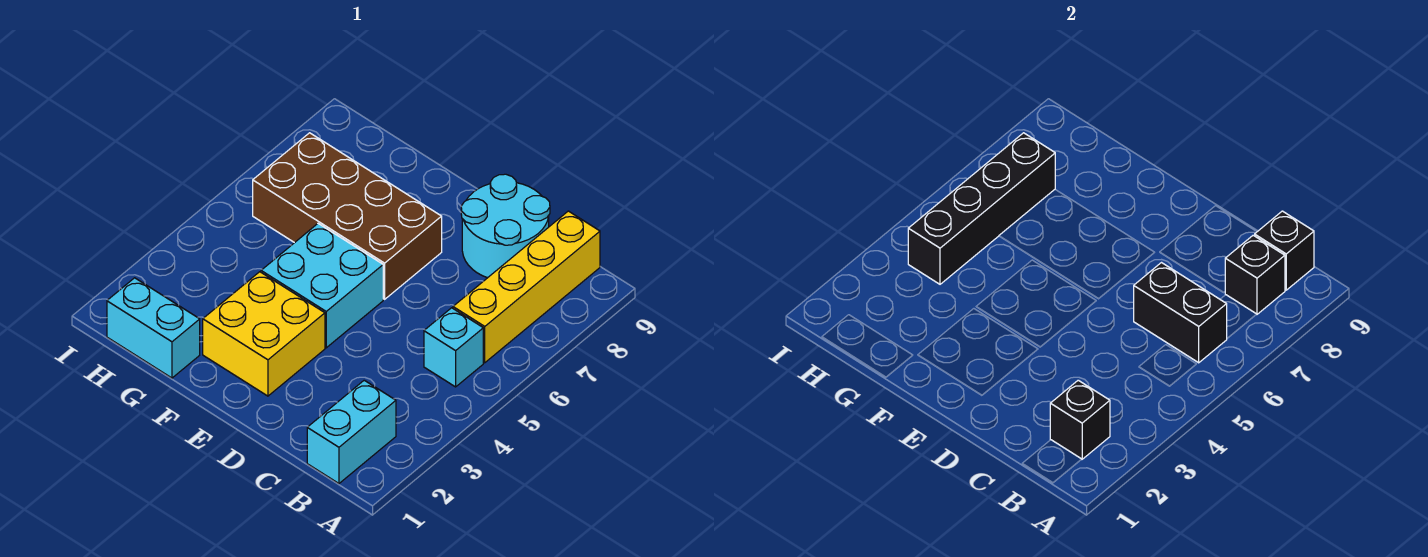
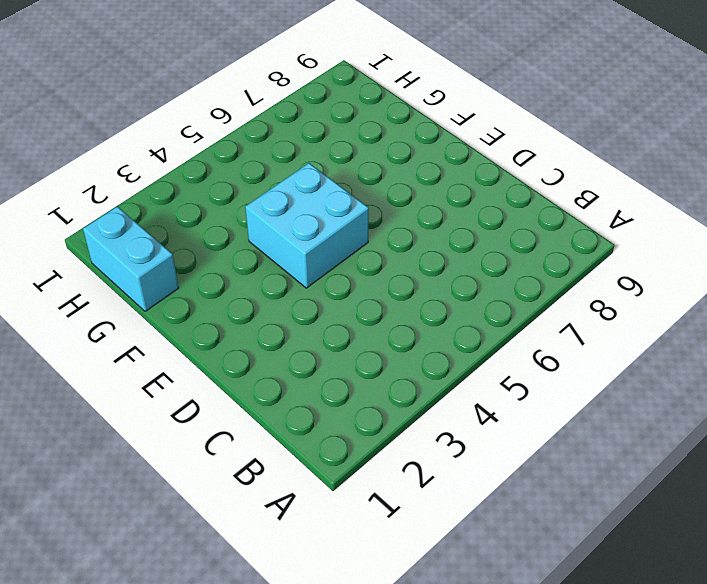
none -> cyan brick B1:B2 level 1
none -> cyan brick B5 level 1
none -> yellow brick B6:B9 level 1

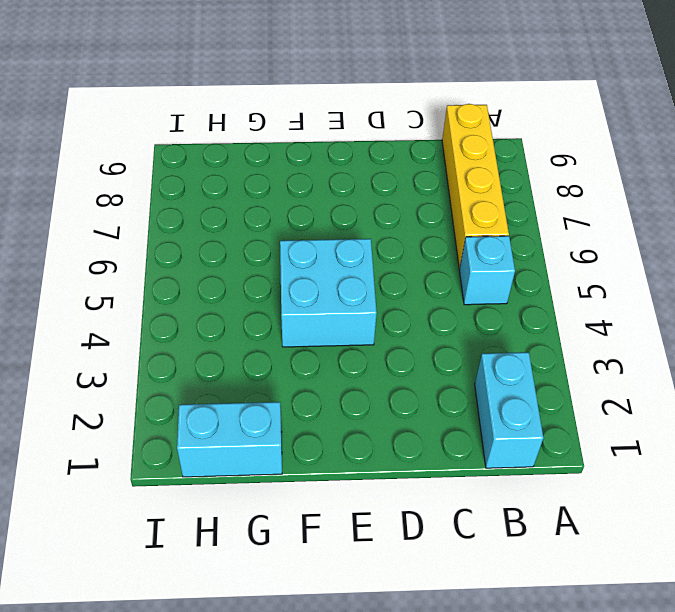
none -> cyan round brick C8:D9 level 1
none -> yellow brick E2:F3 level 1
none -> brown brick E6:H7 level 1

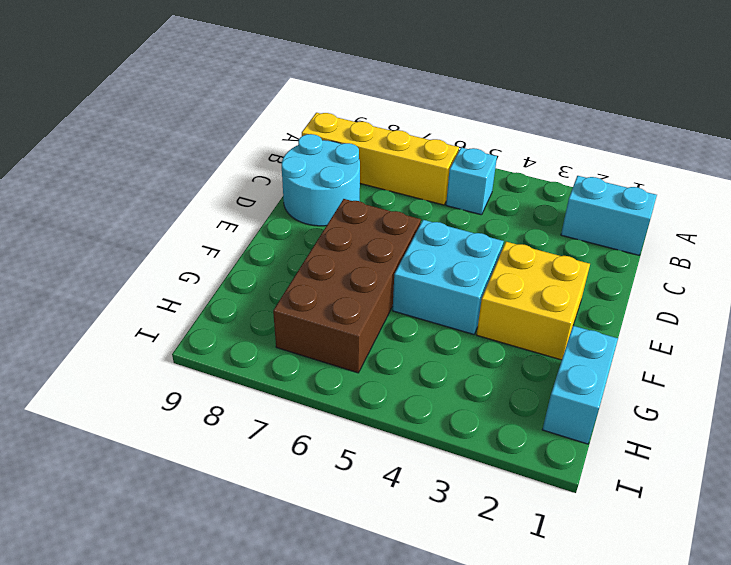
none -> black brick B2 level 2
none -> black brick B6:C6 level 2
none -> black brick B8 level 2

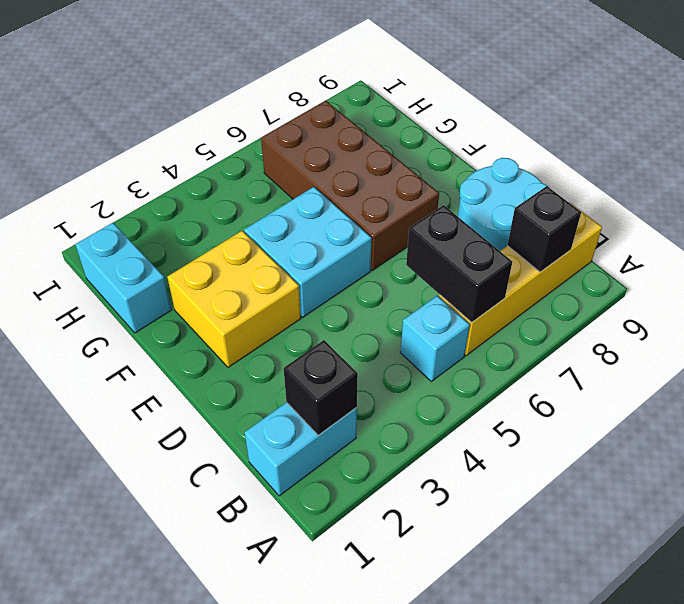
none -> black brick B9 level 2
none -> black brick H4:H7 level 2

